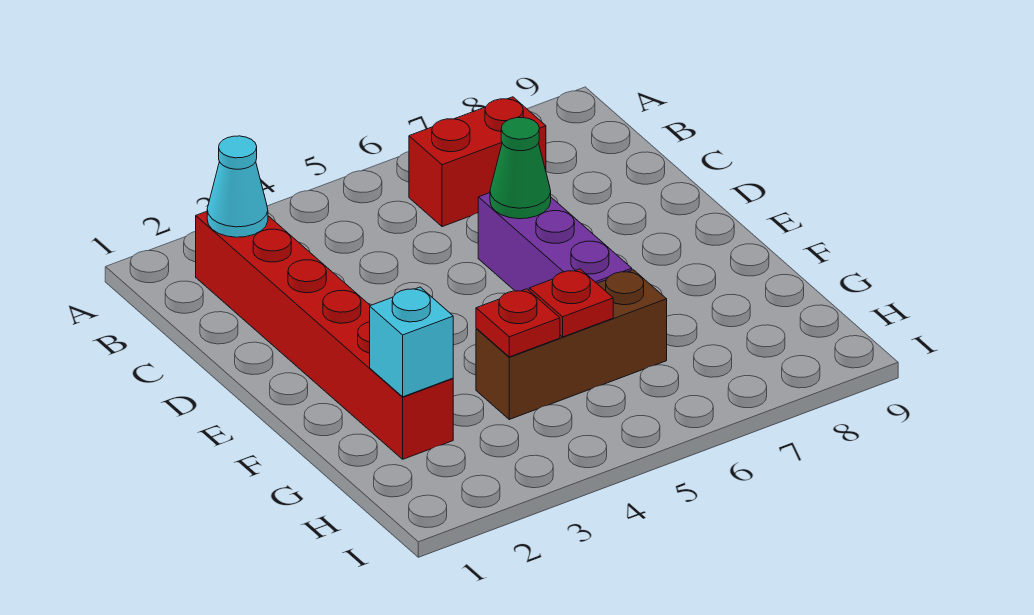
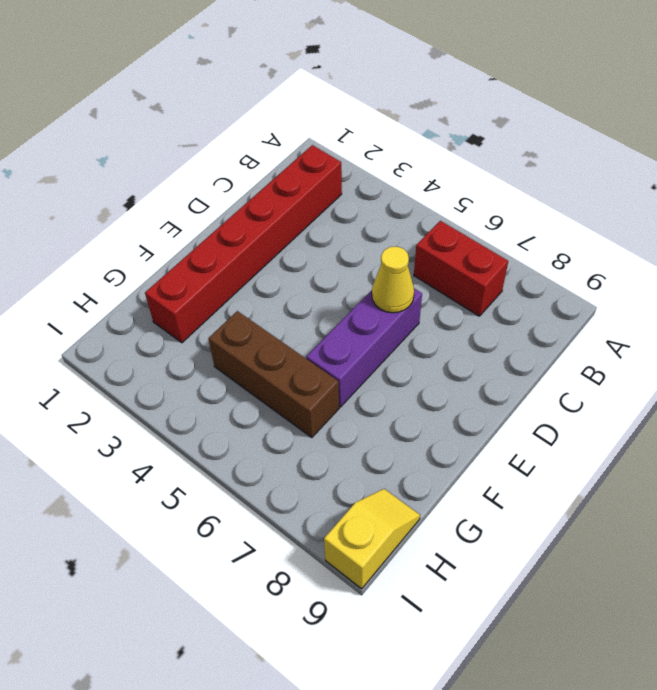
yellow cone D6 level 2 -> green cone D6 level 2
yellow slope H9:I9 level 1 top I -> none
none -> cyan cone B2 level 2
none -> cyan brick G2 level 2

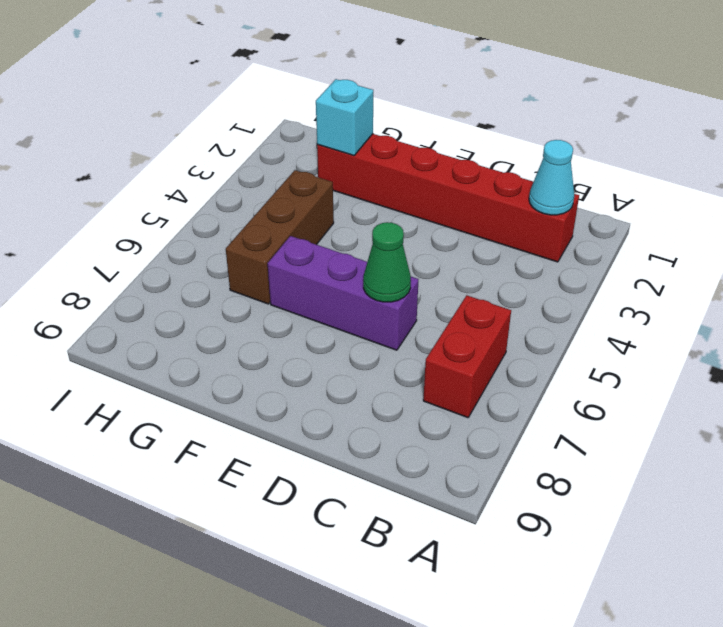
none -> red plate G4 level 2
none -> red plate G5 level 2

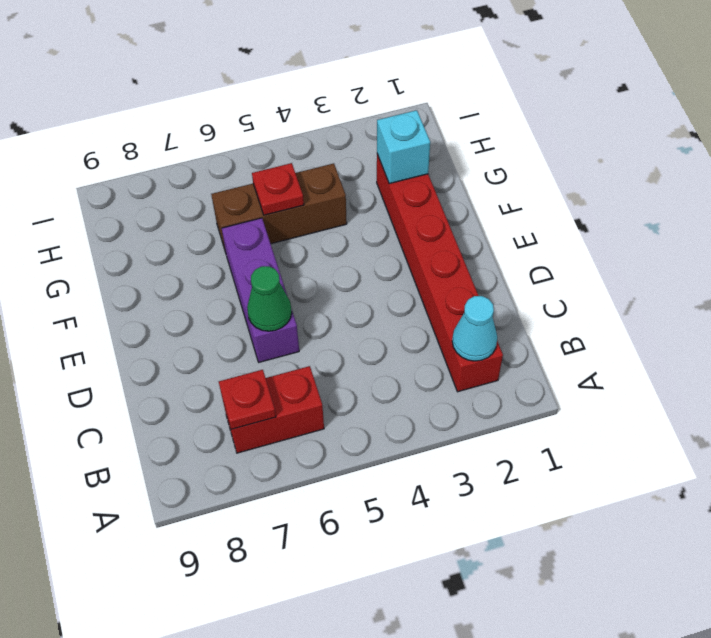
red plate B7 level 2 -> red plate G4 level 2

